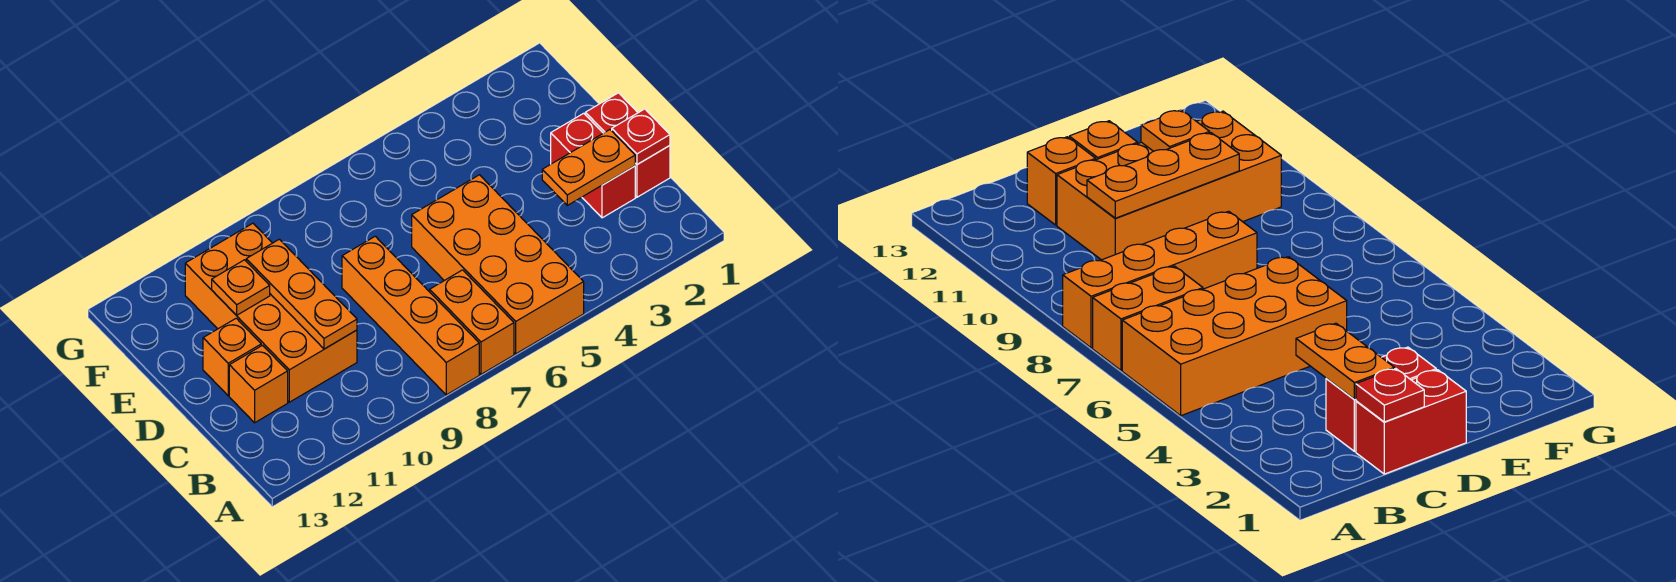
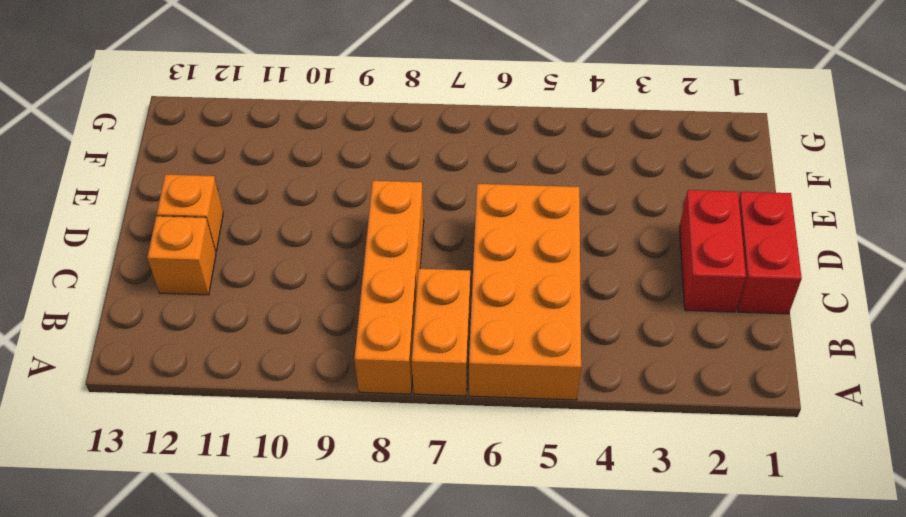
none -> orange brick C10:F11 level 1
none -> red plate C1 level 2
none -> orange plate C2:C3 level 2

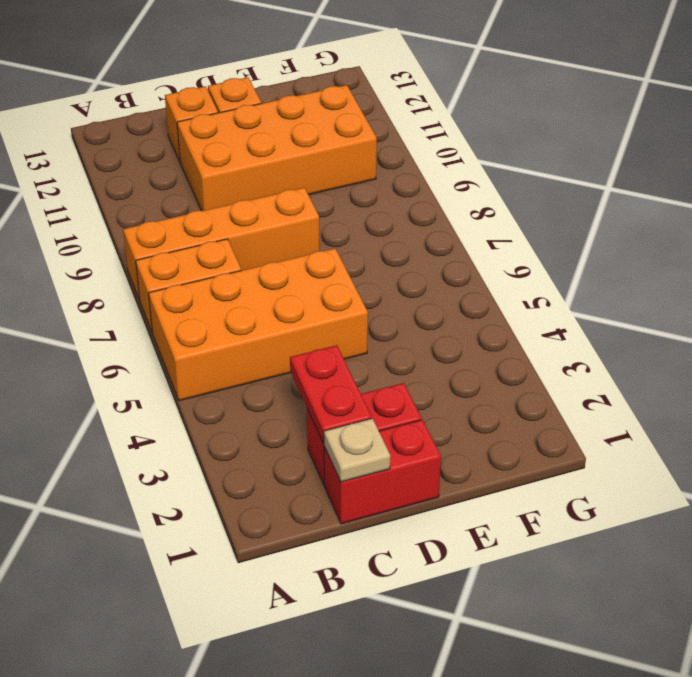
tan plate C1 level 2 -> red plate C1 level 2
red plate C2:C3 level 2 -> orange plate C2:C3 level 2
none -> orange plate C10:E10 level 2
none -> orange plate E11 level 2

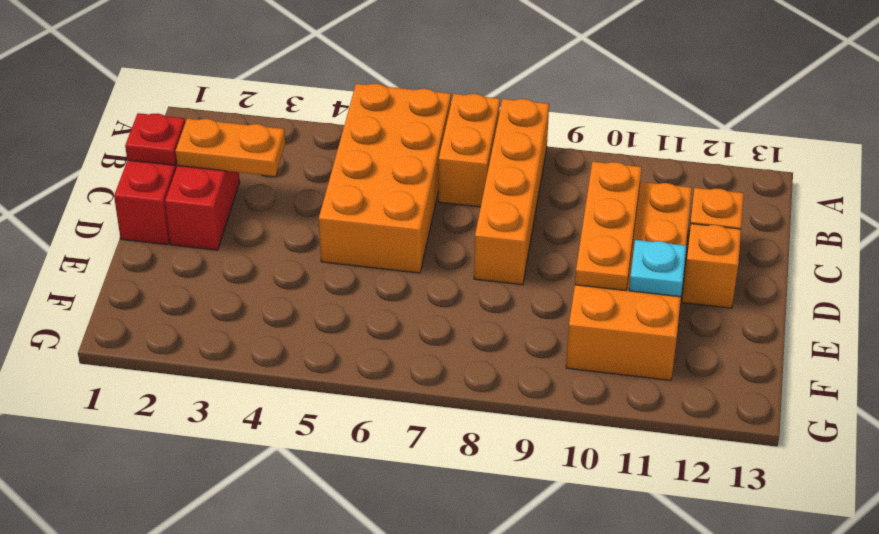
cyan plate E11 level 2 -> orange plate E11 level 2

